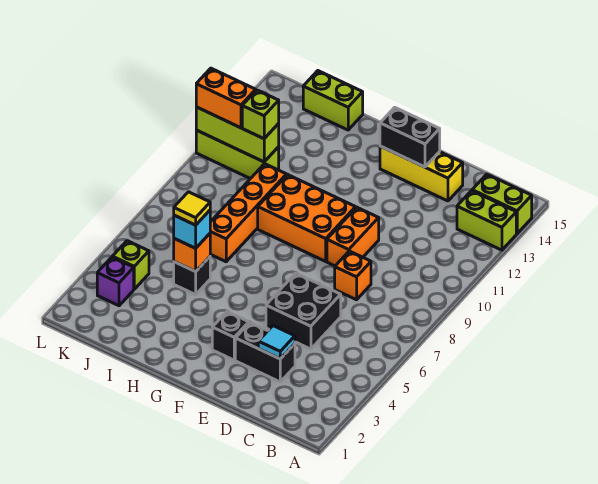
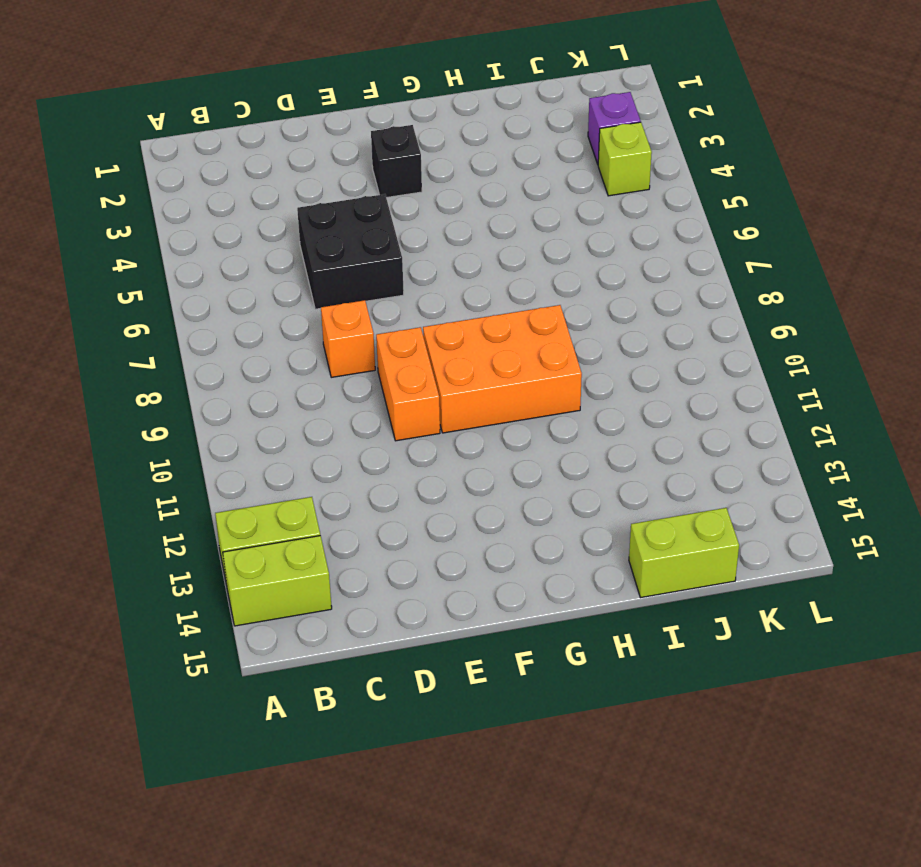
none -> black brick D3:E3 level 1
none -> yellow brick D14:F14 level 1
none -> black brick I5 level 1

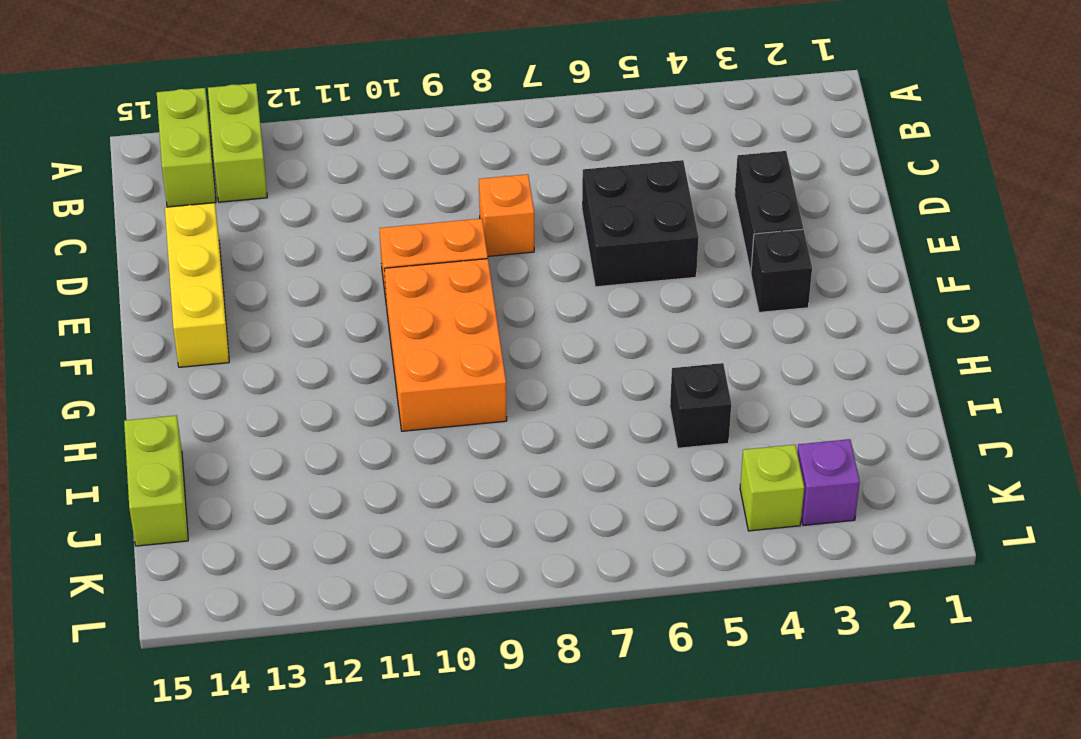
none -> orange brick I7:I10 level 1
none -> lime brick J11:L11 level 1
none -> cyan tile D3 level 2

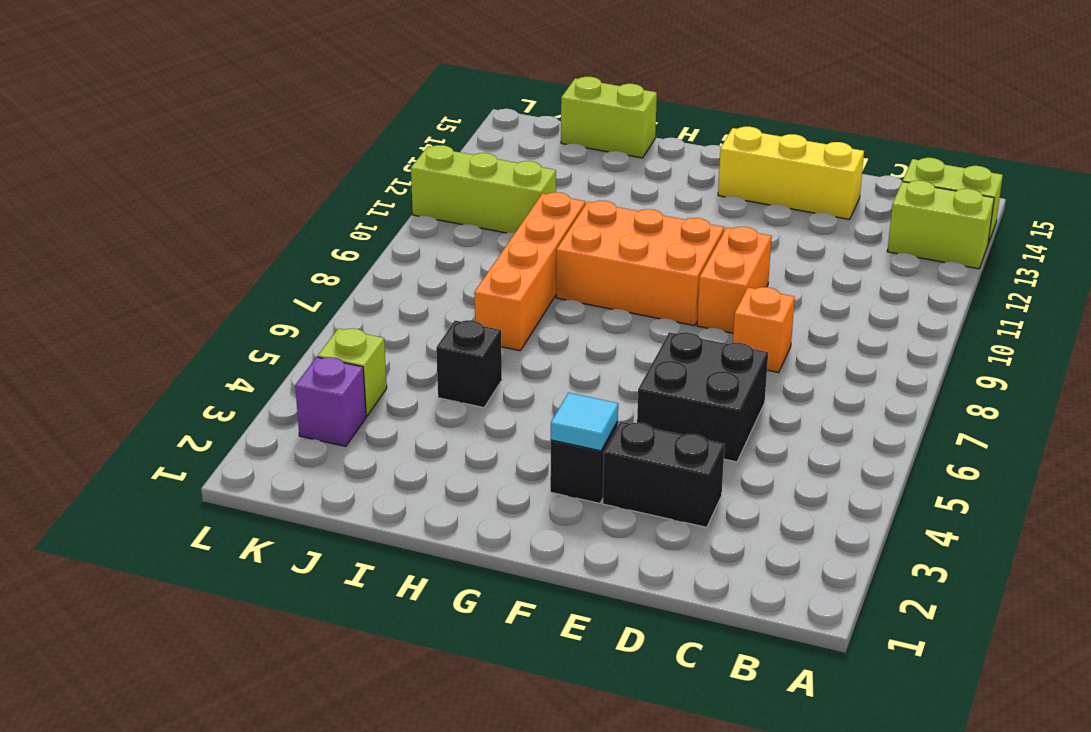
cyan tile F3 level 2 -> cyan tile D3 level 2
none -> black brick E14:F14 level 2
none -> orange brick I5 level 2
none -> lime brick J11:L11 level 2

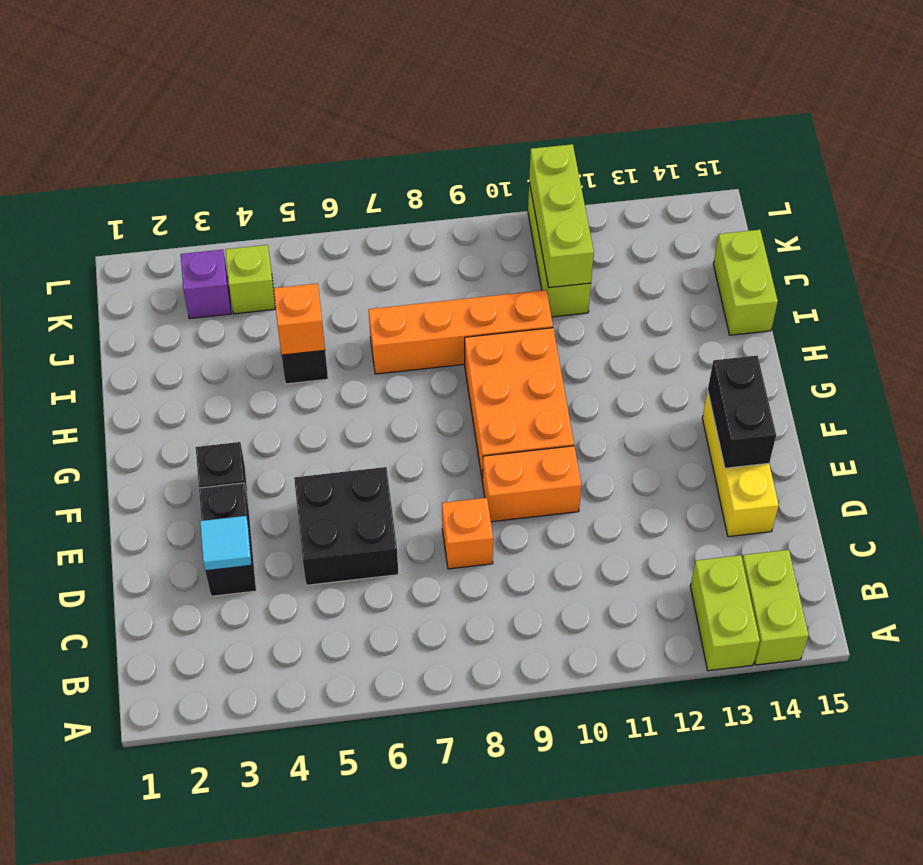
none -> cyan brick I5 level 3
none -> lime brick J11 level 3
none -> orange brick K11:L11 level 3

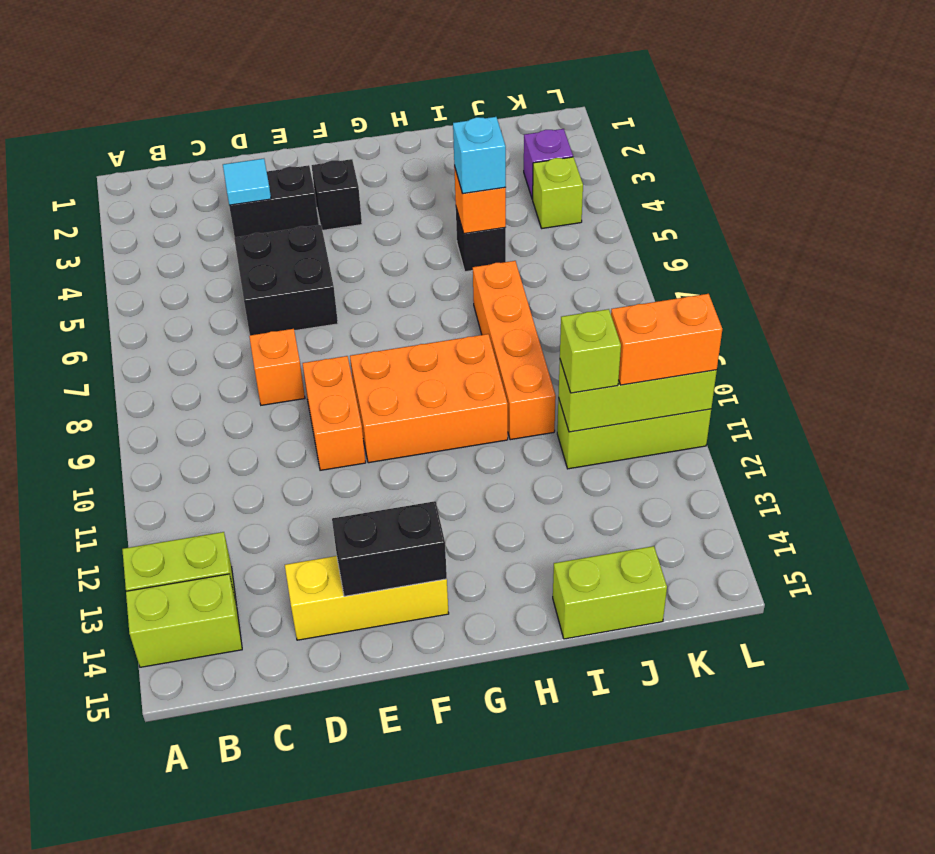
none -> yellow tile I5 level 4

